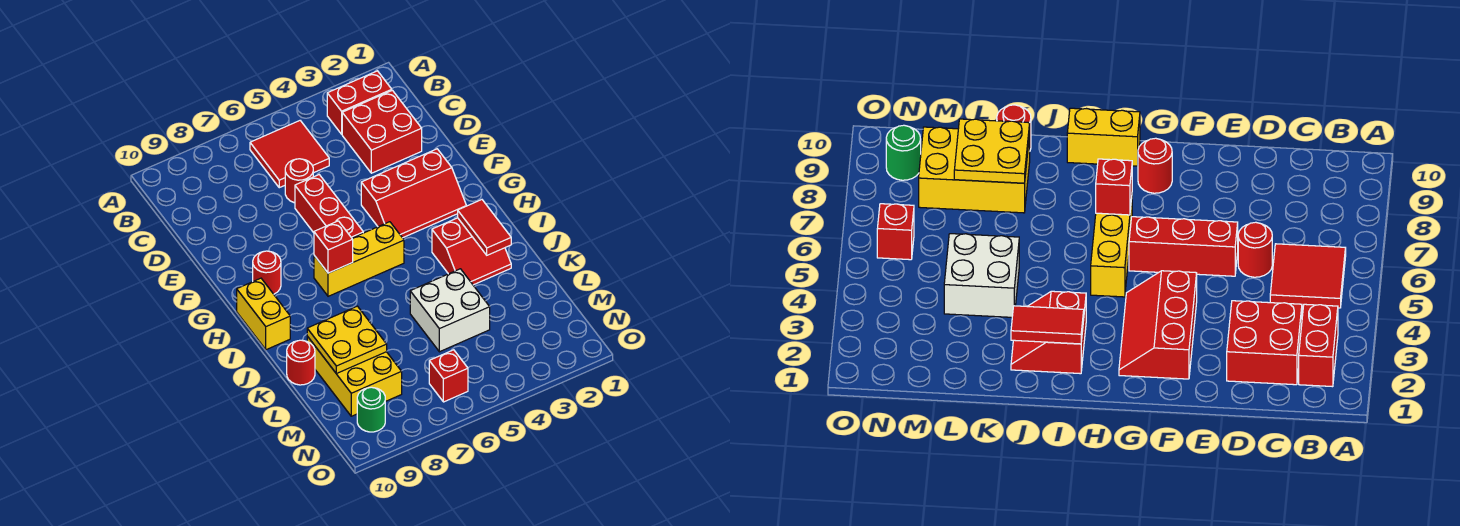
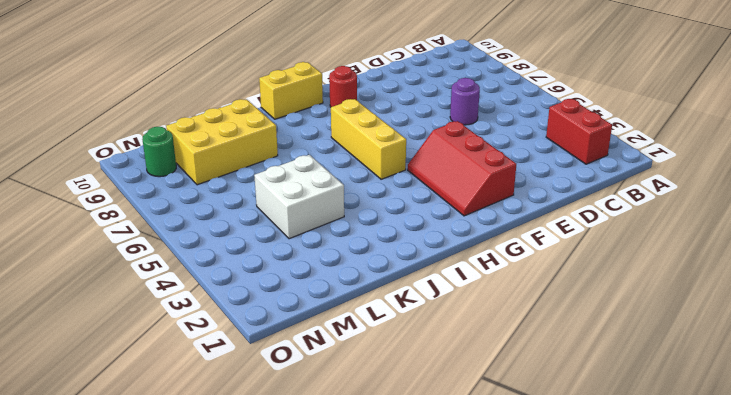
purple round brick D6 level 1 -> red round brick D6 level 1
none -> red tile B5:C6 level 1
none -> red brick C2:D3 level 1
none -> red brick E6:G6 level 1

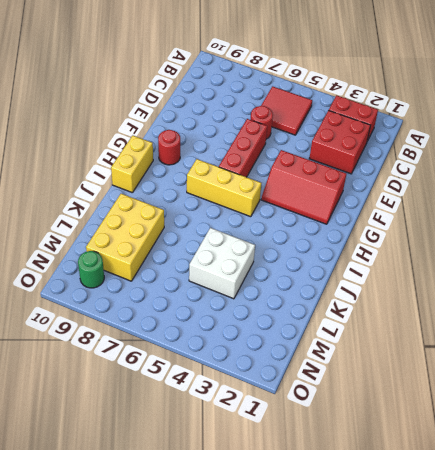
none -> red slope I2:J3 level 1 top I
none -> red round brick K10 level 1
none -> red brick N6 level 1

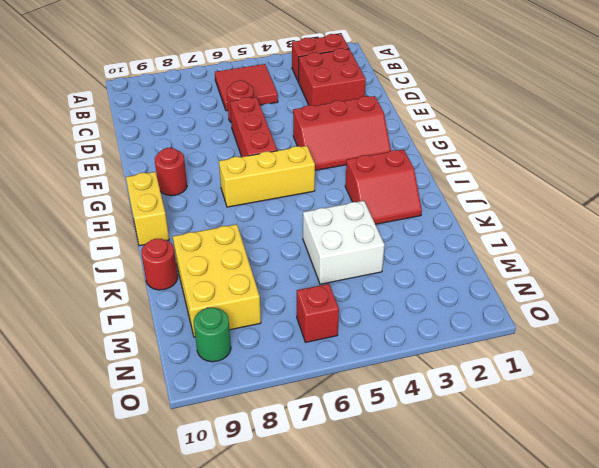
none -> red brick H7 level 2
none -> red tile I2:J2 level 2
none -> yellow plate K8:L9 level 2

